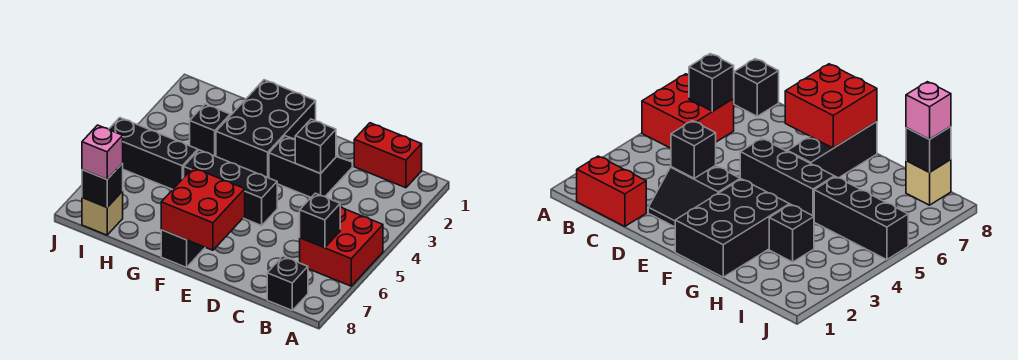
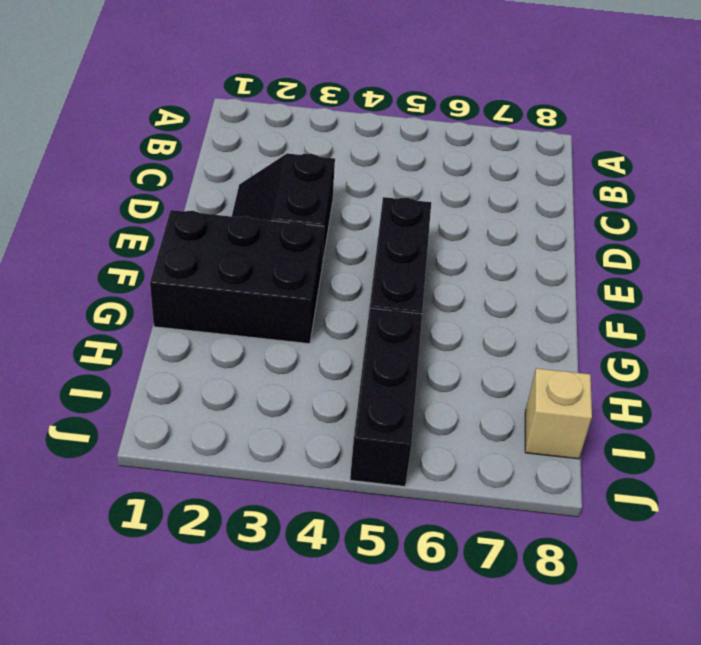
none -> red brick A5:B6 level 1
none -> red brick B1:C1 level 1
none -> black brick B8 level 1

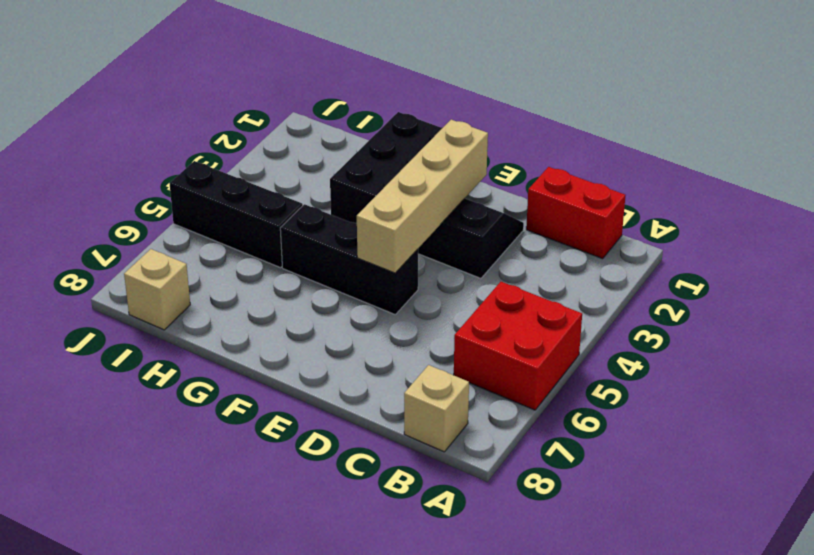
tan brick B8 level 1 -> black brick B8 level 1
tan brick E2:E5 level 2 -> none
none -> black brick F6:F8 level 1
none -> black brick H3 level 1
none -> black brick B6 level 2

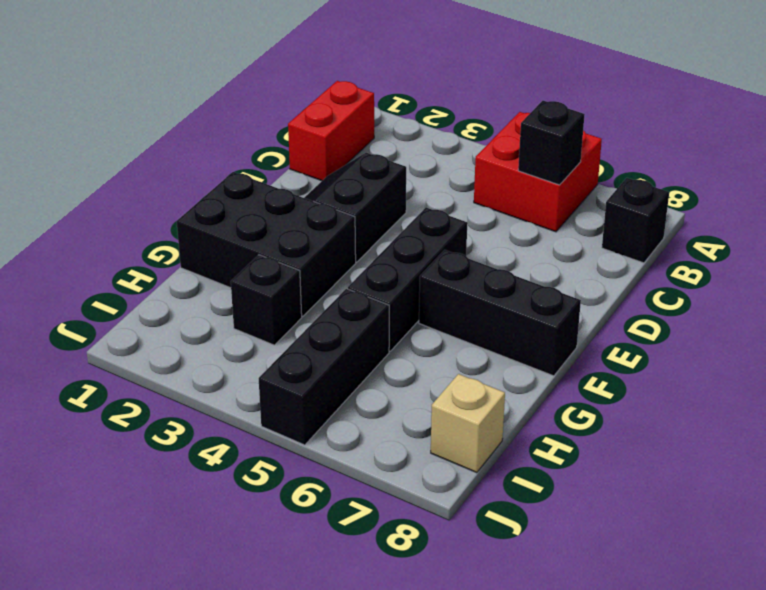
none -> black brick D3 level 2
none -> red brick E7:F8 level 2
none -> black brick I8 level 2

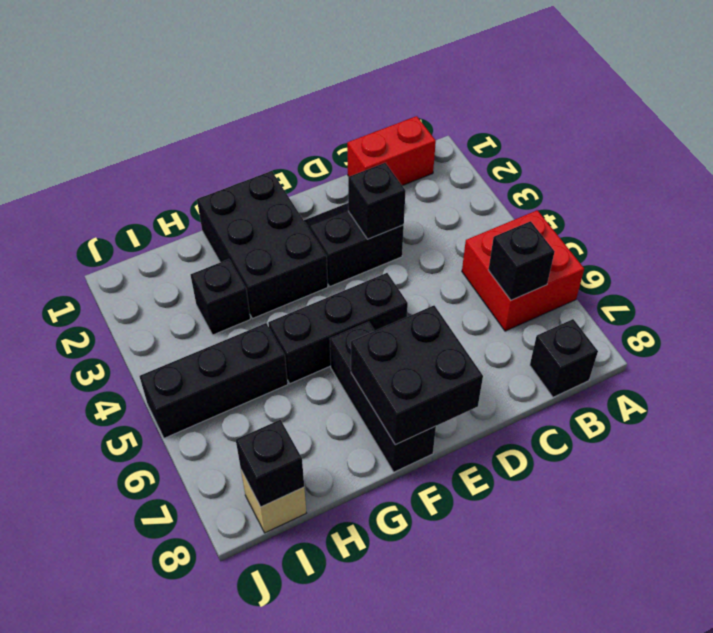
black brick E7:F8 level 2 -> red brick E7:F8 level 2
none -> pink brick I8 level 3

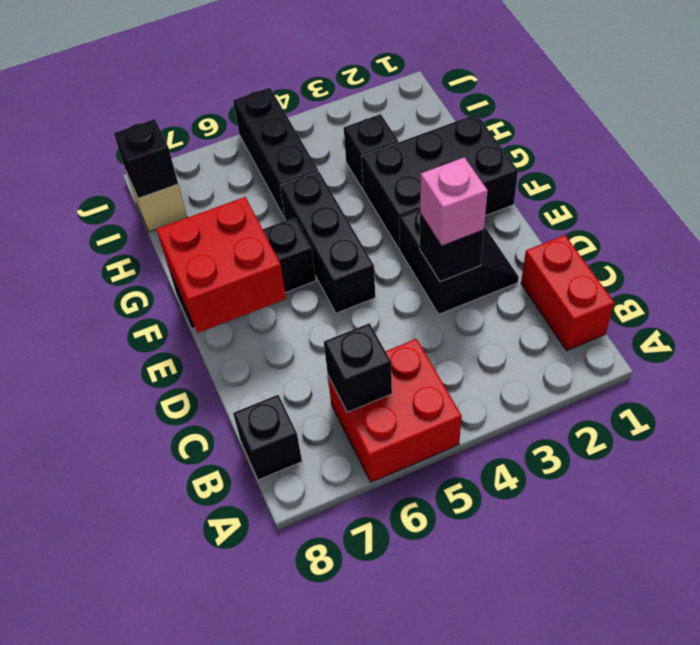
pink brick D3 level 3 -> pink brick I8 level 3

